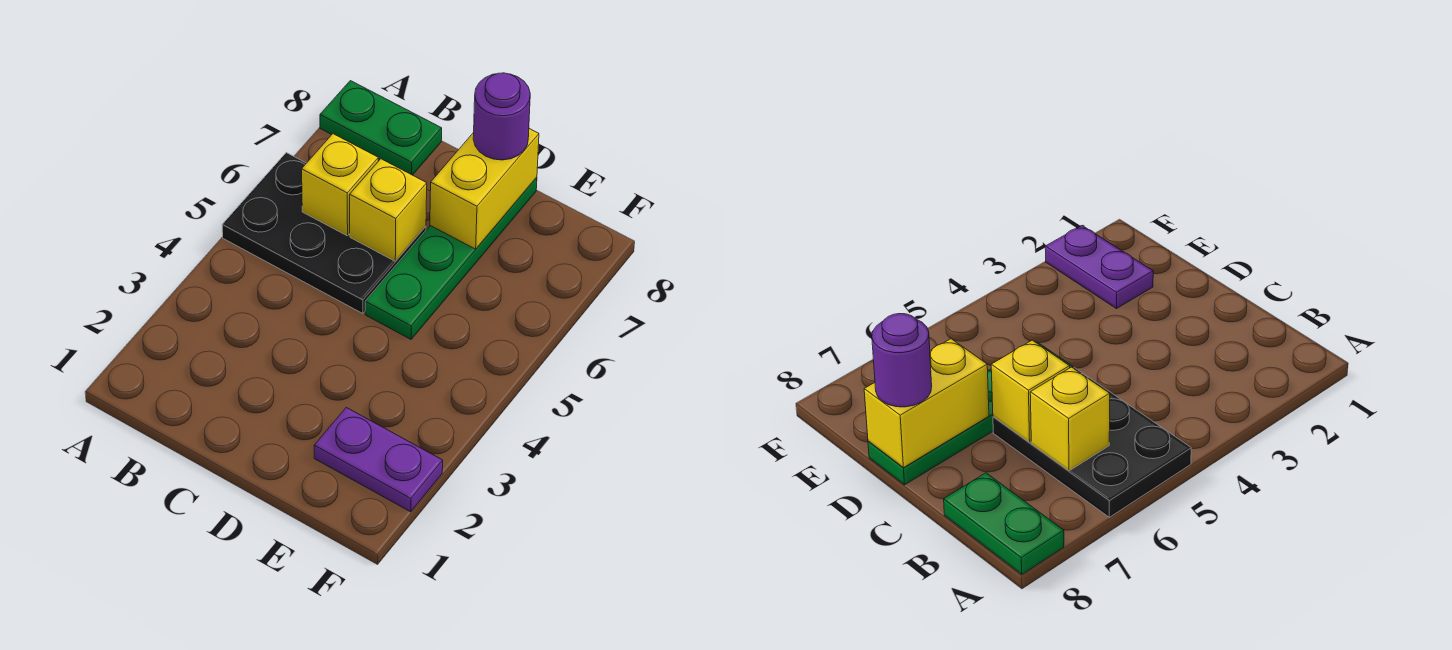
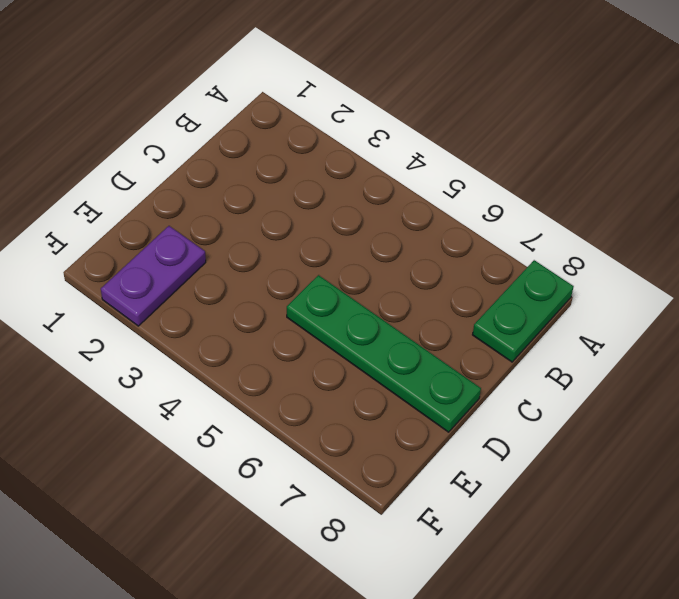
none -> black plate A5:C6 level 1
none -> yellow brick B6 level 2

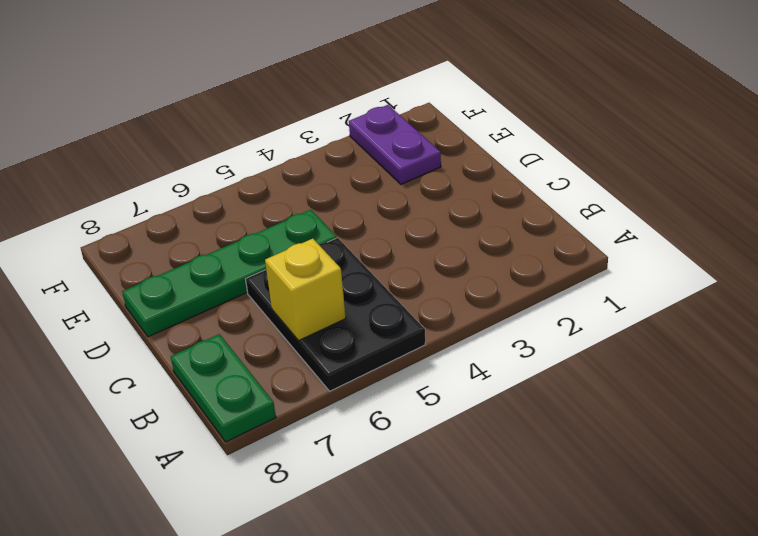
none -> yellow brick C6 level 2
none -> yellow brick D7:D8 level 2

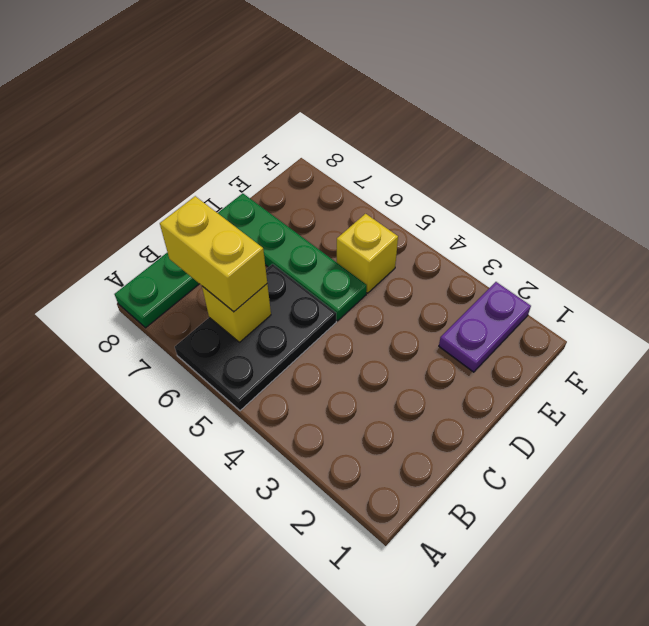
yellow brick B6:B7 level 3 -> yellow brick D7:D8 level 2
yellow brick E5 level 1 -> yellow brick C6 level 2
none -> purple round brick D8 level 3

